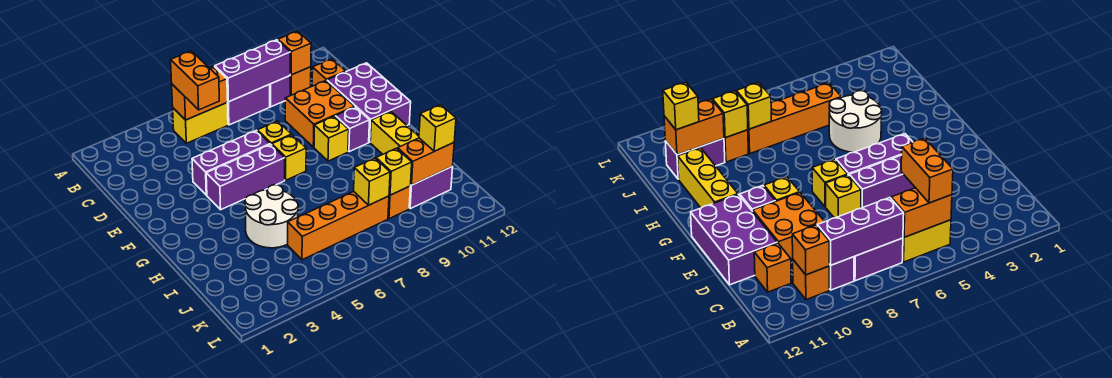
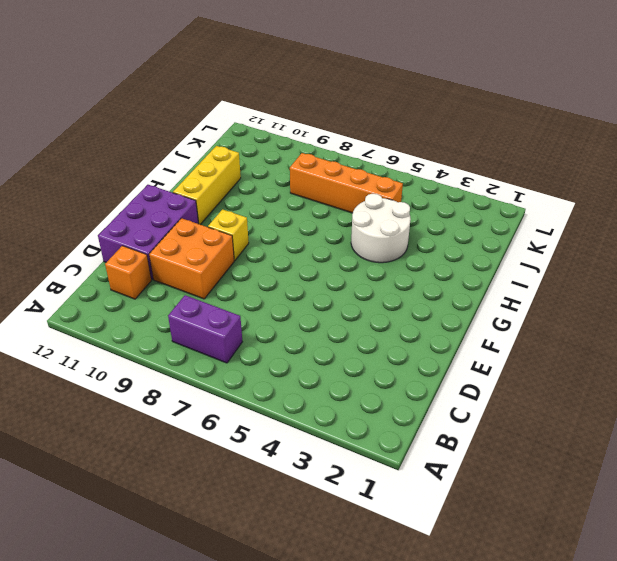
none -> yellow brick B5:B6 level 1
none -> purple brick B9 level 1
none -> orange brick B10 level 1

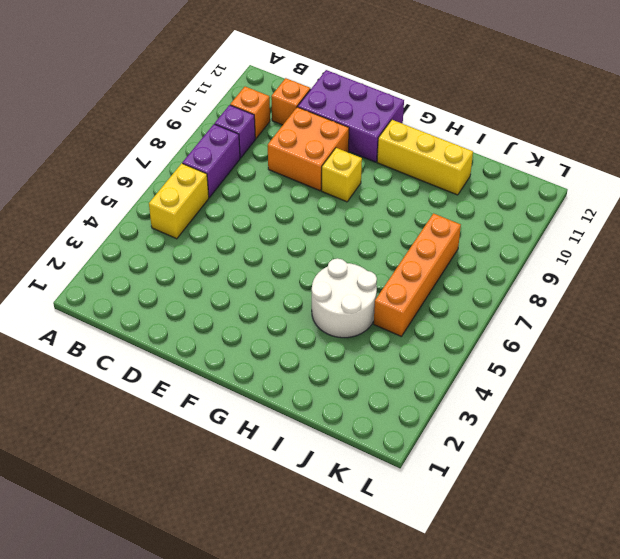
none -> purple brick E4:E6 level 1
none -> yellow brick E7 level 1
none -> purple brick F4:F6 level 1

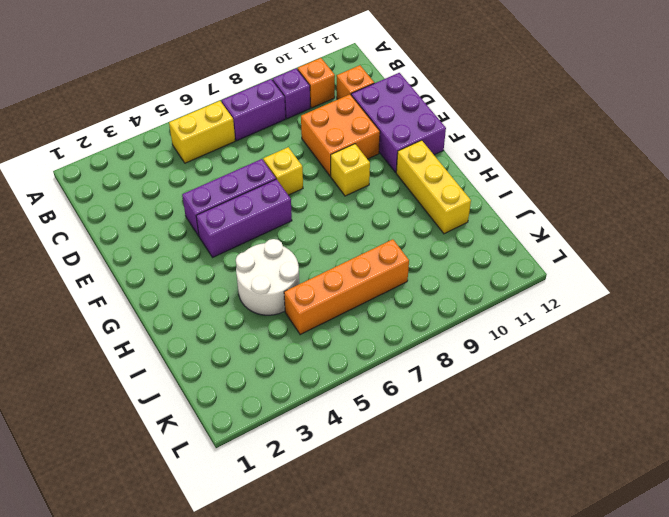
none -> yellow brick F7 level 1
none -> purple brick F10 level 1
none -> orange brick J9 level 1

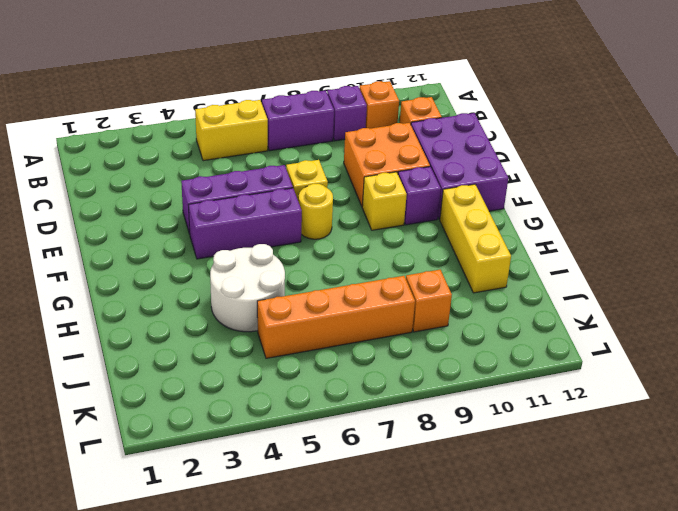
yellow round brick F7 level 1 -> yellow brick F7 level 1
none -> purple brick J10:J11 level 1
none -> orange brick B5:B6 level 2
none -> purple brick B7:B9 level 2

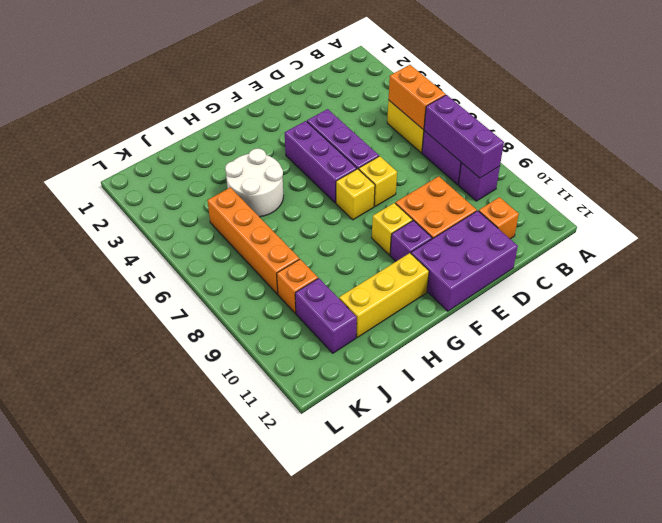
none -> orange brick B10 level 1
none -> orange brick B10 level 2
none -> yellow brick J8 level 2

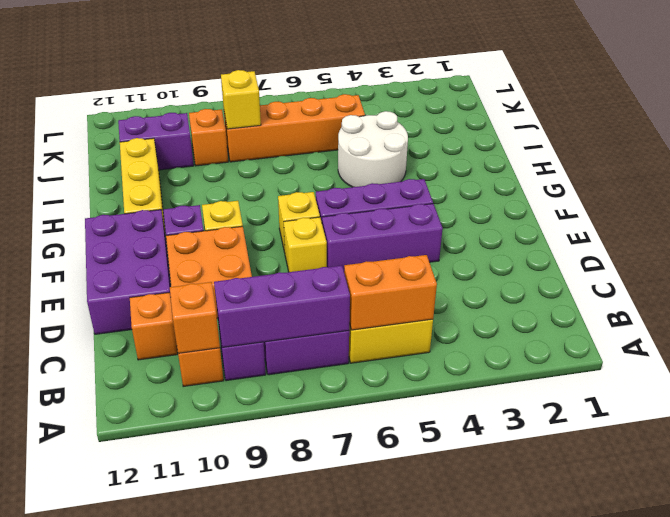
none -> yellow brick J9 level 2
none -> orange brick J10:J11 level 2
none -> orange brick B5:C5 level 3

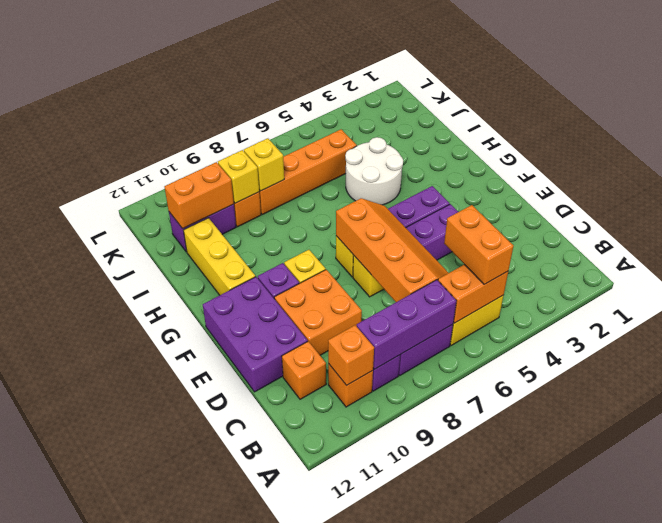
orange slope C6:F7 level 2 top 7 -> none
none -> yellow brick J11 level 3

